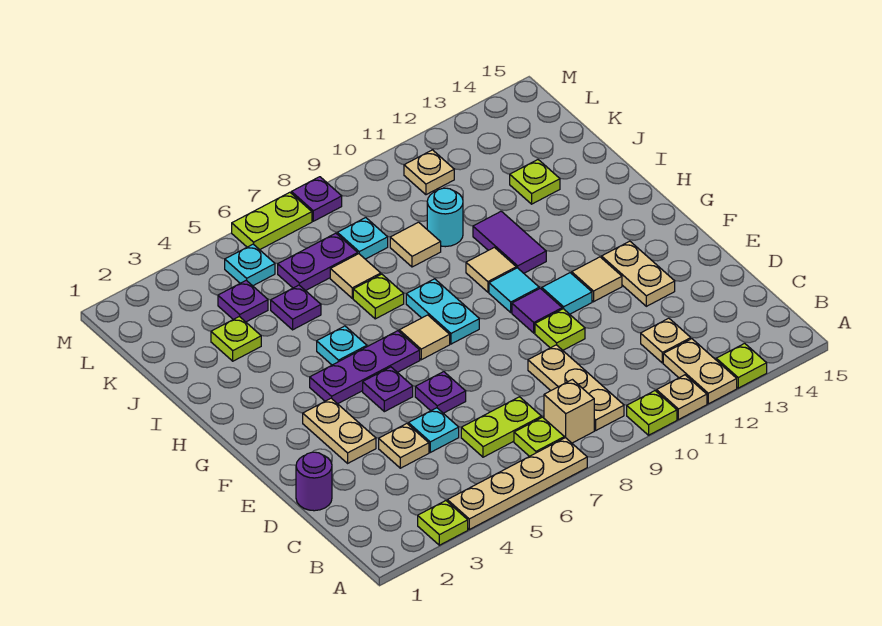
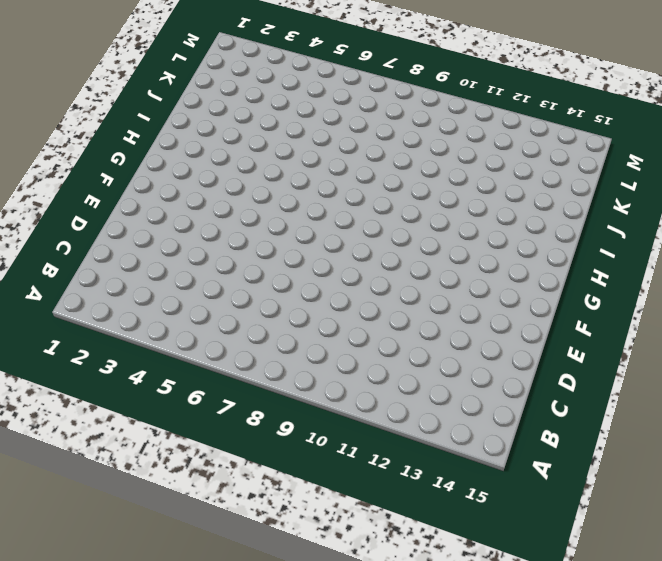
none -> lime plate A3 level 1
none -> tan plate A4:A7 level 1
none -> lime plate A10 level 1
none -> tan plate A11 level 1

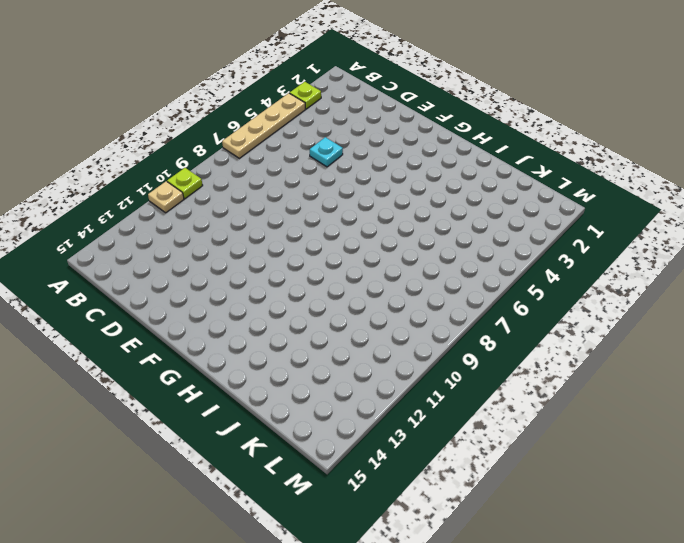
none -> tan plate A12:B12 level 1
none -> lime plate A13 level 1
none -> lime plate B7 level 1
none -> tan brick B8 level 1

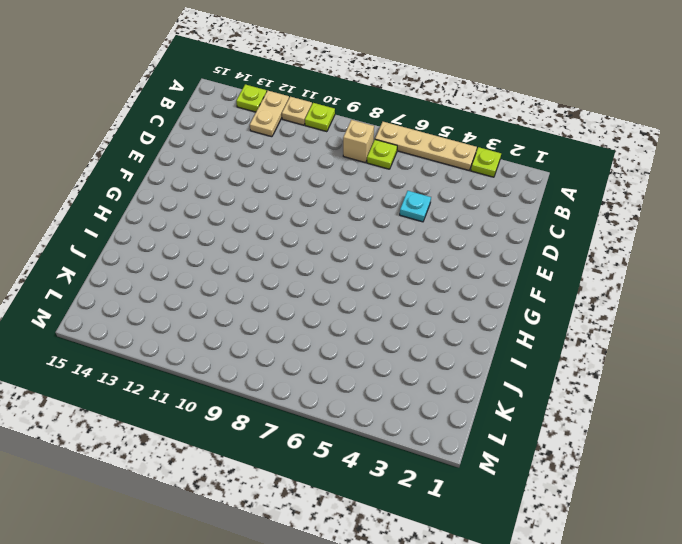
none -> tan plate B9:D9 level 1
none -> lime plate C6:C7 level 1
none -> tan plate C12 level 1
none -> purple round brick D1 level 1

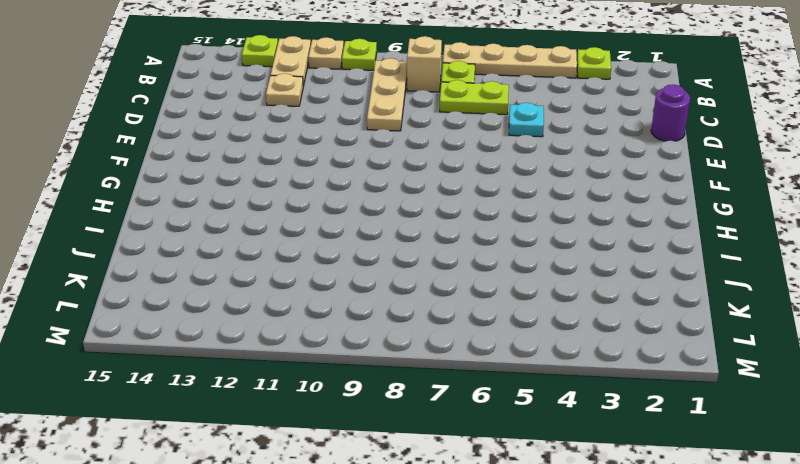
none -> tan plate D4 level 1
none -> tan plate E3:F3 level 1
none -> purple plate E6 level 1
none -> lime plate E10 level 1

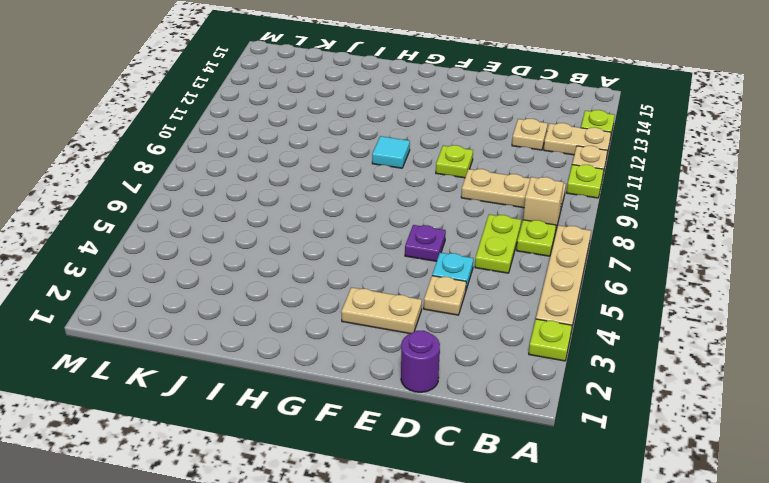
none -> tan plate E13:F13 level 1
none -> purple plate F5 level 1
none -> purple tile F10 level 1
none -> cyan tile F11 level 1

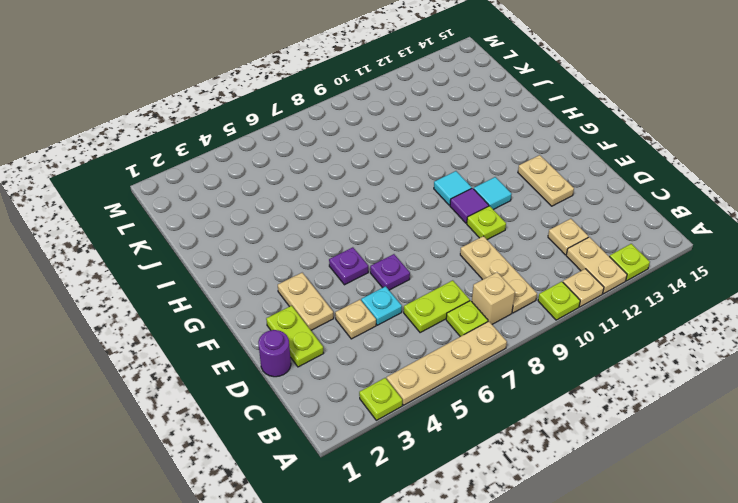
lime plate D2:E2 level 1 -> lime plate M6:M7 level 1
none -> tan tile F12 level 1
none -> purple plate G4:G6 level 1
none -> tan tile G7 level 1
none -> cyan plate G8:H8 level 1

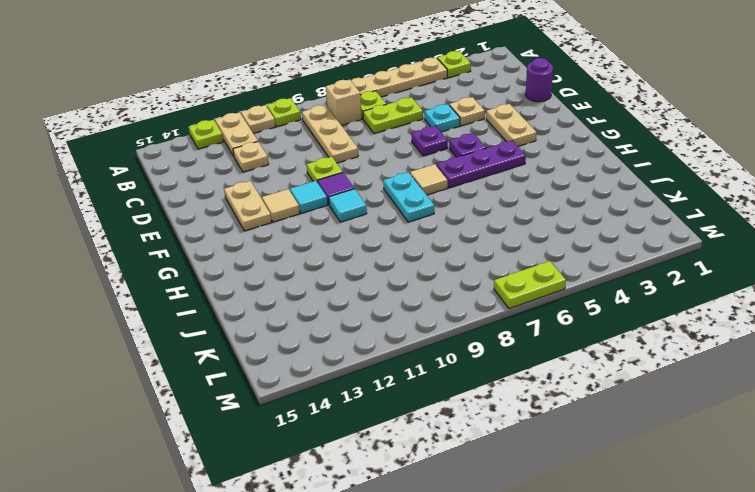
none -> cyan plate H5 level 1
none -> tan tile H10 level 1
none -> purple tile H11:I11 level 1
none -> lime plate I7 level 1

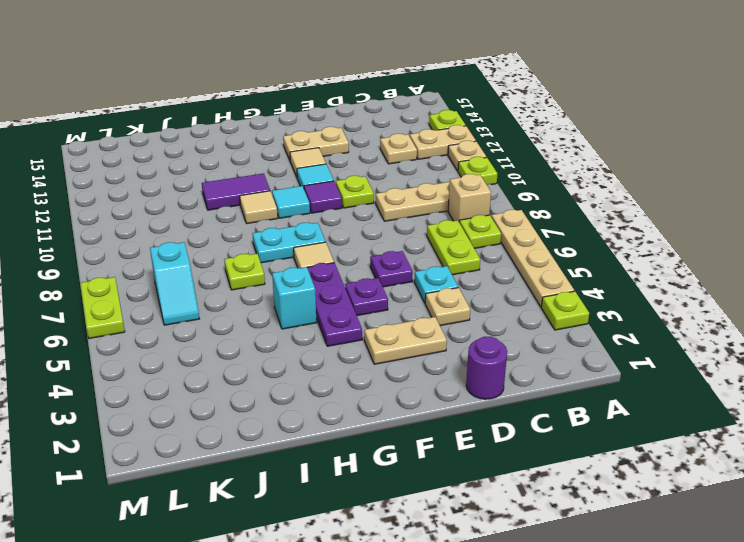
cyan brick H5 level 1 -> cyan plate H5 level 1
cyan slope K6:K7 level 1 top 7 -> purple plate K6:K7 level 1
none -> lime plate J3 level 1
none -> purple plate J5 level 1
none -> tan tile J7 level 1
none -> tan tile J9 level 1

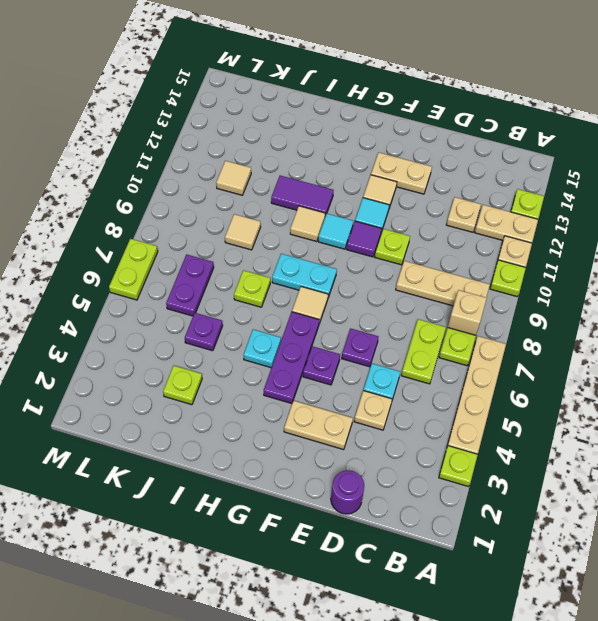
tan tile K11 level 1 -> tan tile J7 level 1
none -> cyan round brick J10 level 1
none -> lime plate J13 level 1
none -> purple plate K4 level 1
none -> cyan plate K8 level 1

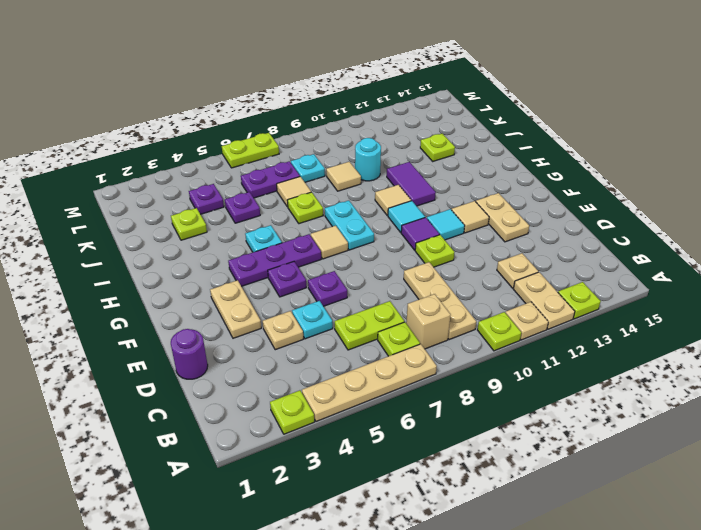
none -> cyan plate L5 level 1
none -> tan plate L11 level 1
none -> purple plate M8 level 1

